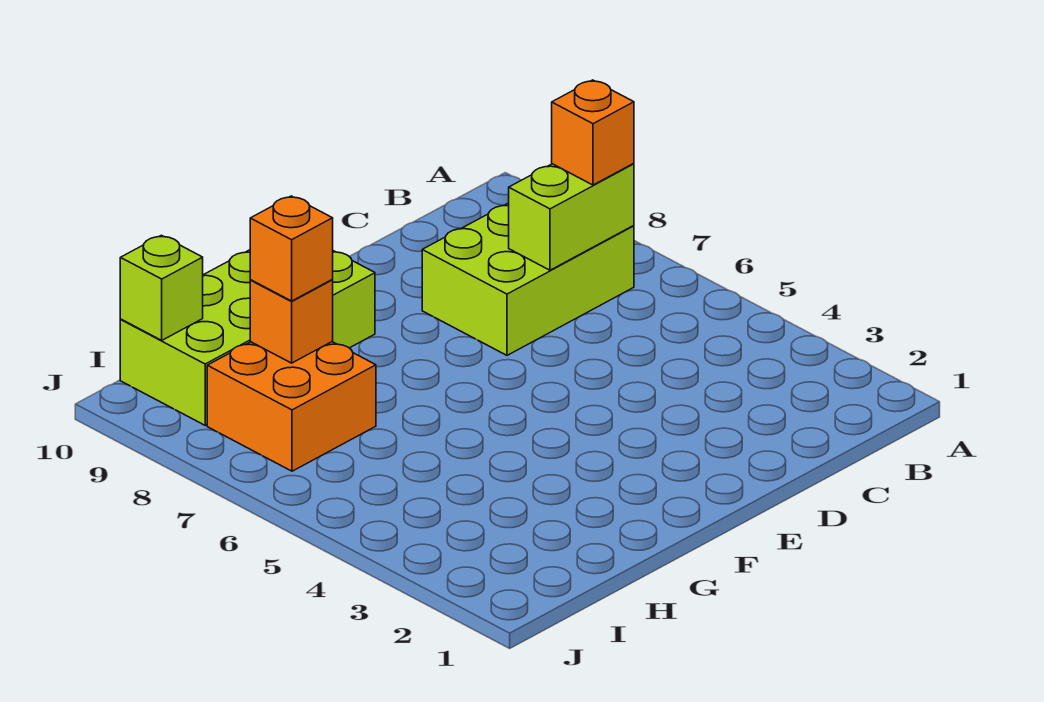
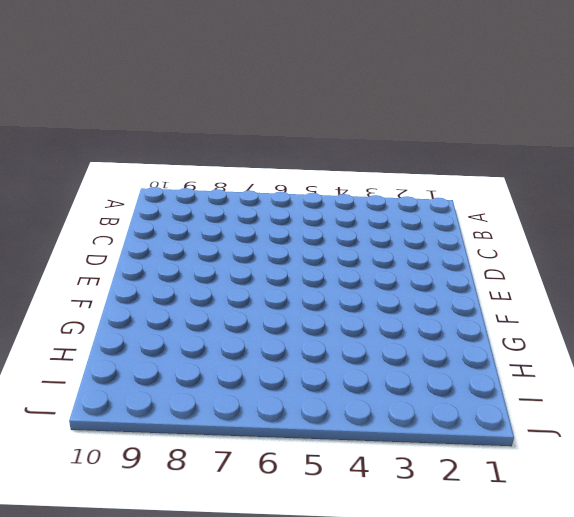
none -> lime brick B7:D8 level 1
none -> lime brick F9:I10 level 1

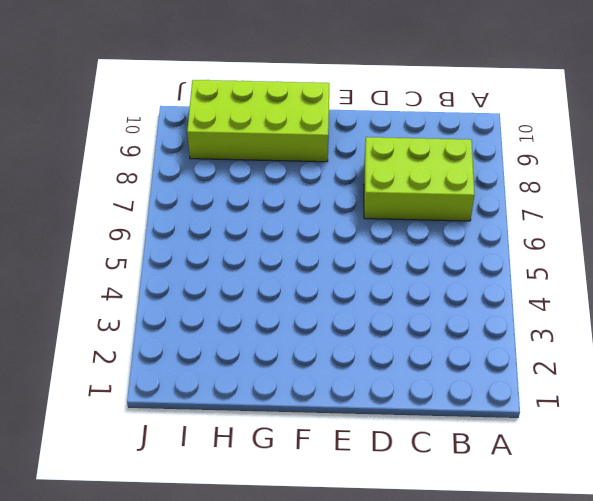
none -> orange brick H7:I8 level 1
none -> lime brick B7:C7 level 2

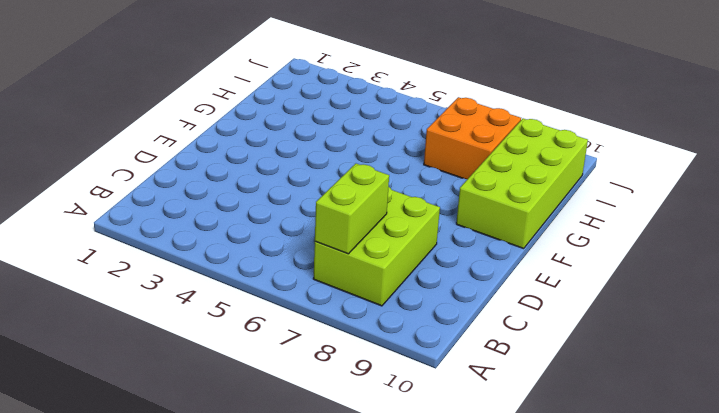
none -> orange brick H8 level 2
none -> lime brick I10 level 2

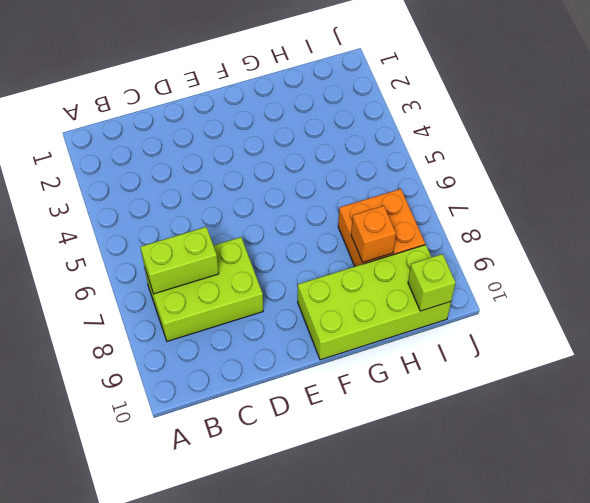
none -> orange brick B7 level 3
none -> orange brick H8 level 3

